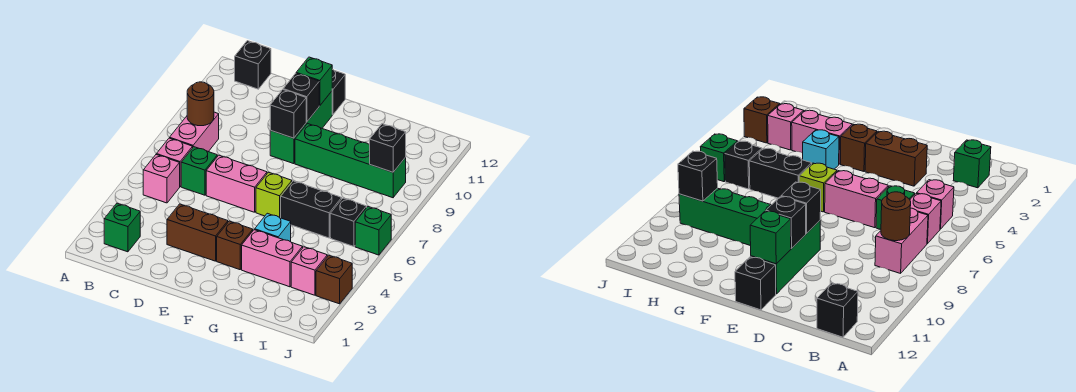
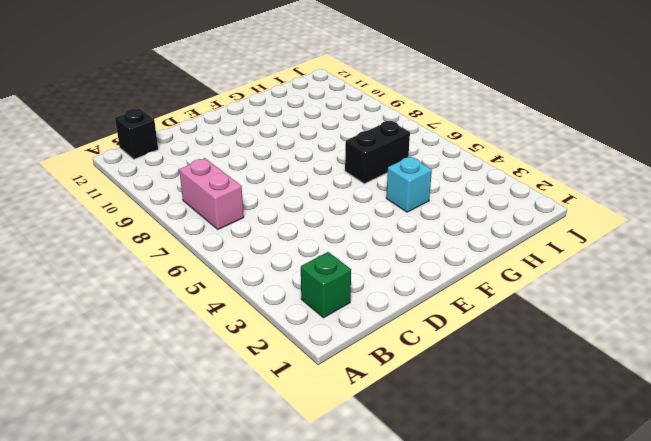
none -> pink brick B5 level 1
none -> pink brick B6 level 1
none -> green brick C6 level 1

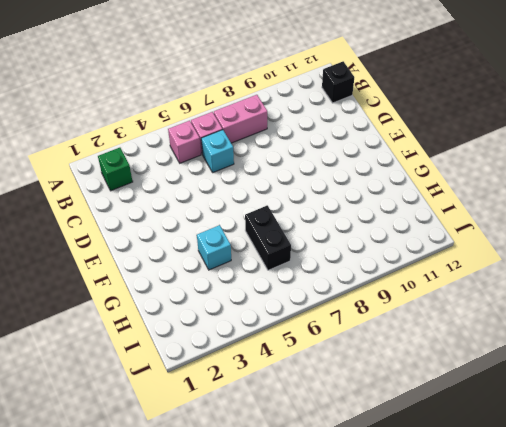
cyan brick C6 level 1 -> green brick C6 level 1
none -> brown brick D3:E3 level 1
none -> pink brick D6:E6 level 1
none -> green brick E9:E11 level 1

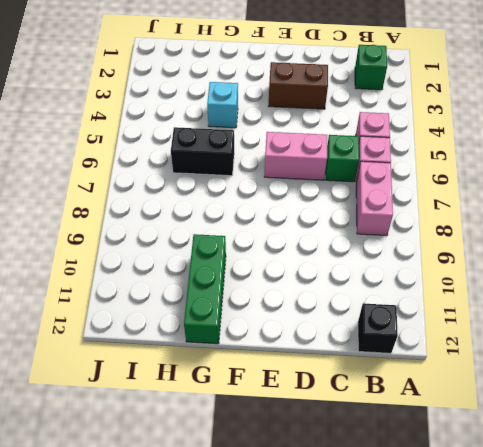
green brick G10:G12 level 1 -> green brick E9:E11 level 1
none -> black brick E12 level 1
none -> brown brick F3 level 1
none -> lime brick F6 level 1

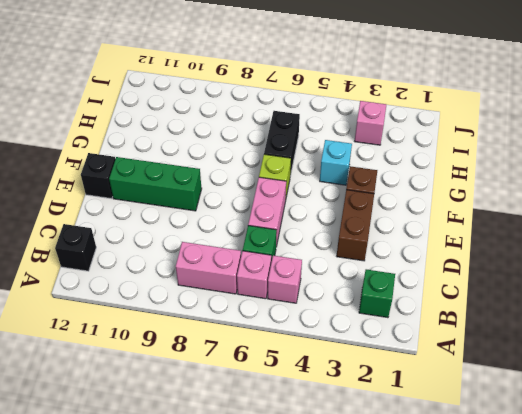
none -> green brick F9:I9 level 1
none -> pink brick G3:H3 level 1
none -> black brick I6 level 1

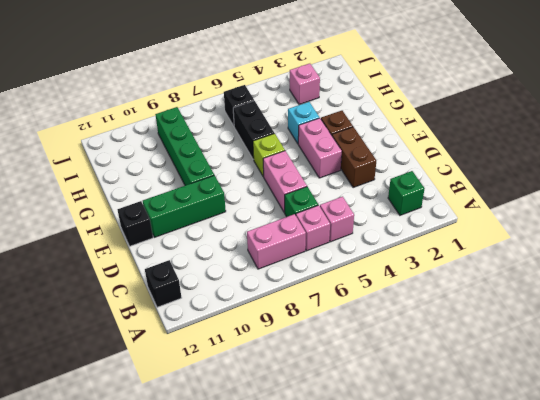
pink brick E4:F4 level 1 -> pink brick G3:H3 level 1
none -> brown brick J3 level 1
none -> green brick J6 level 1
none -> brown round brick B8 level 2

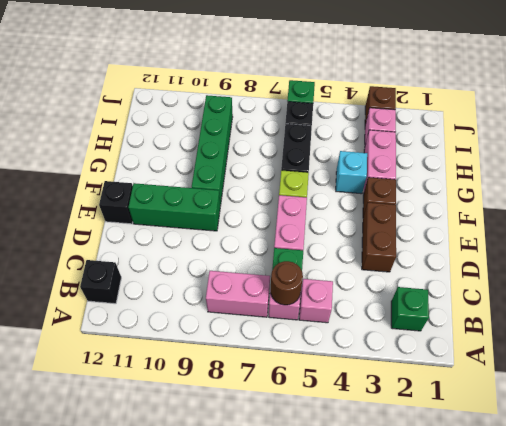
brown round brick B6 level 2 -> brown round brick B8 level 2
none -> black brick E9 level 2
none -> black brick E10 level 2
none -> green brick E11 level 2

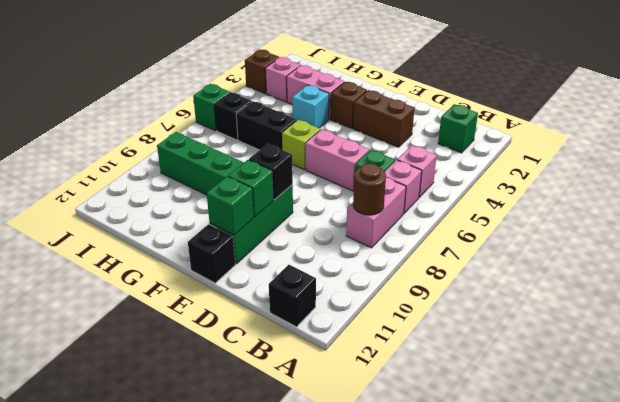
green brick E10 level 2 -> black brick E10 level 2
none -> black brick I9 level 2

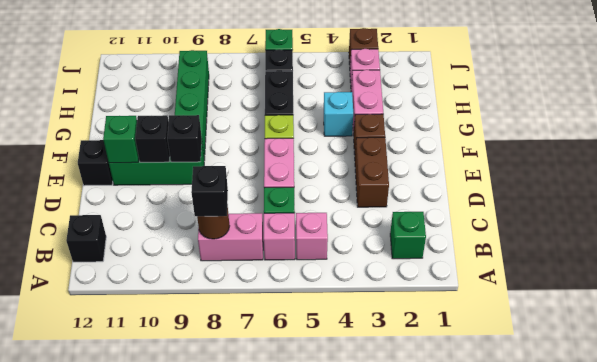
black brick B8 level 3 -> black brick I9 level 2

